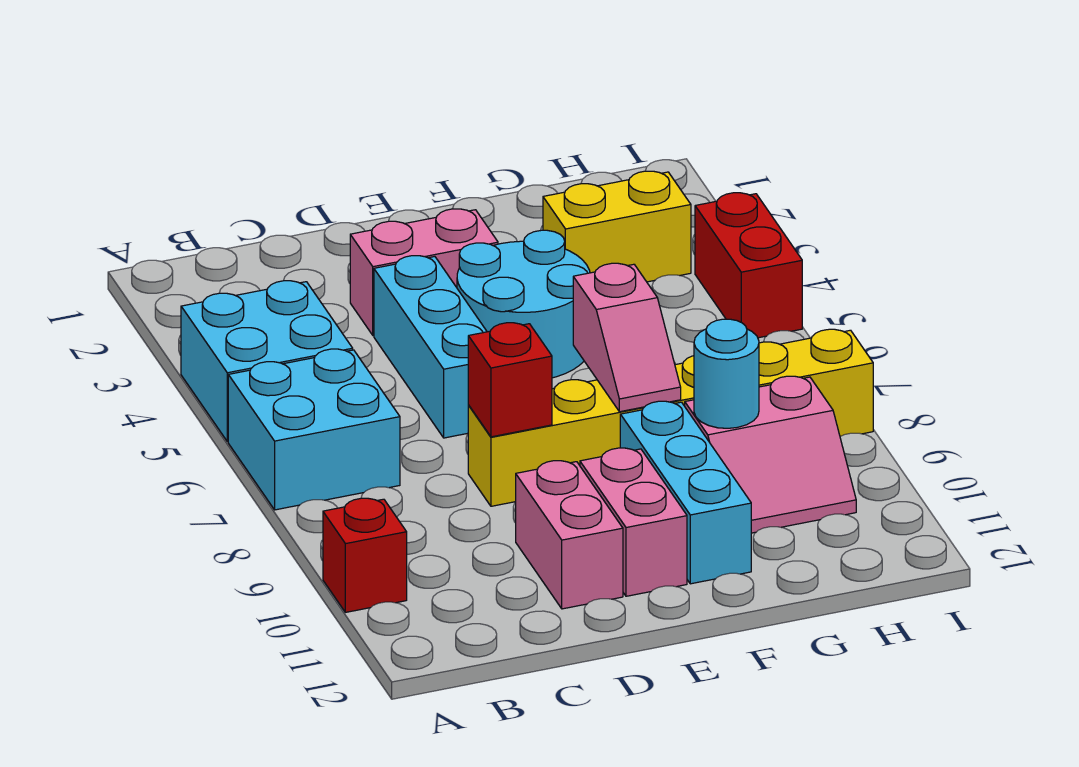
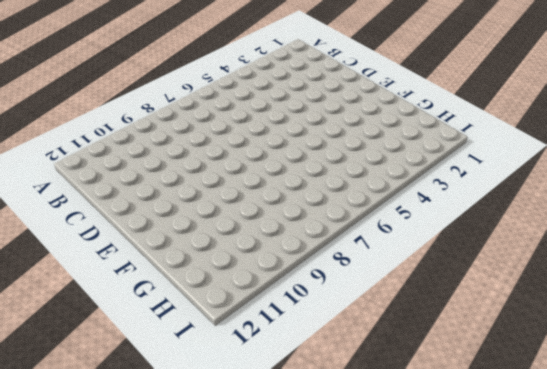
none -> cyan brick A4:B5 level 1
none -> cyan brick A6:B7 level 1
none -> red brick A10 level 1

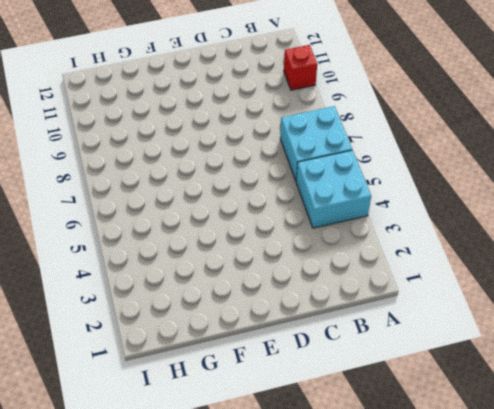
none -> pink brick D3:E3 level 1
none -> cyan brick D4:D6 level 1
none -> yellow brick D8:I8 level 1

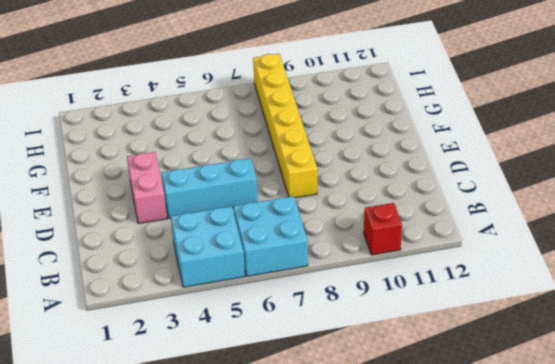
none -> pink brick D10:D11 level 1
none -> cyan round brick E4:F5 level 1
none -> pink brick E10:E11 level 1

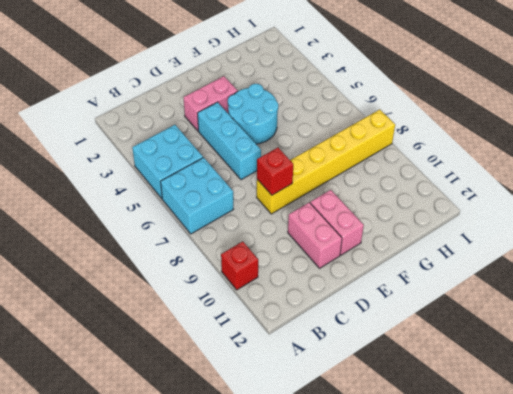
none -> cyan brick F9:F11 level 1
none -> yellow brick G3:H3 level 1
none -> pink slope G9:H10 level 1 top 9

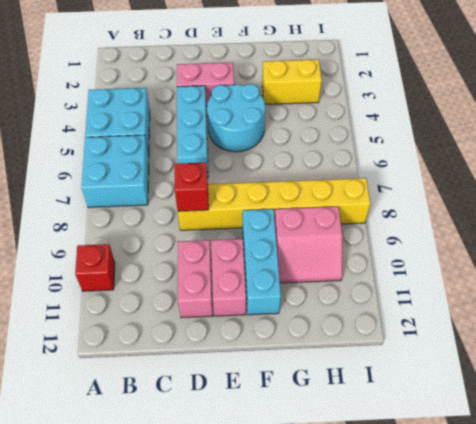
none -> red brick I4:I5 level 1
none -> pink slope F7:F8 level 2 top 7
none -> cyan round brick G9 level 2

